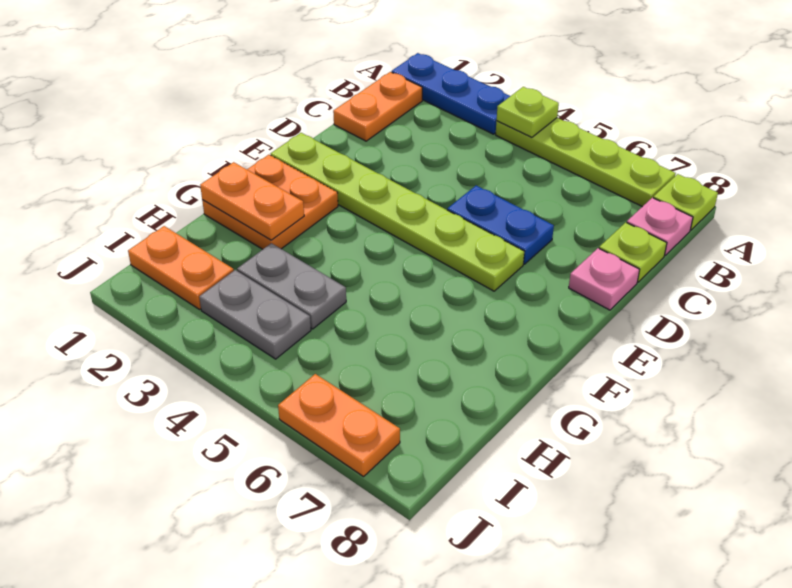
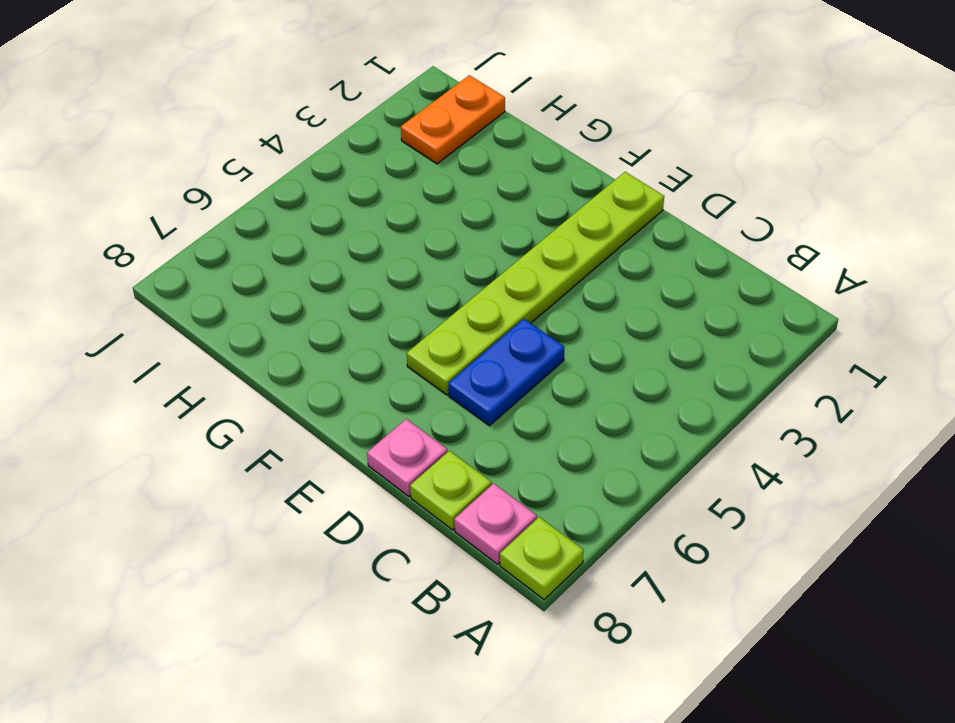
none -> blue plate A1:A3 level 1
none -> lime plate A4:A7 level 1
none -> orange plate B1:C1 level 1

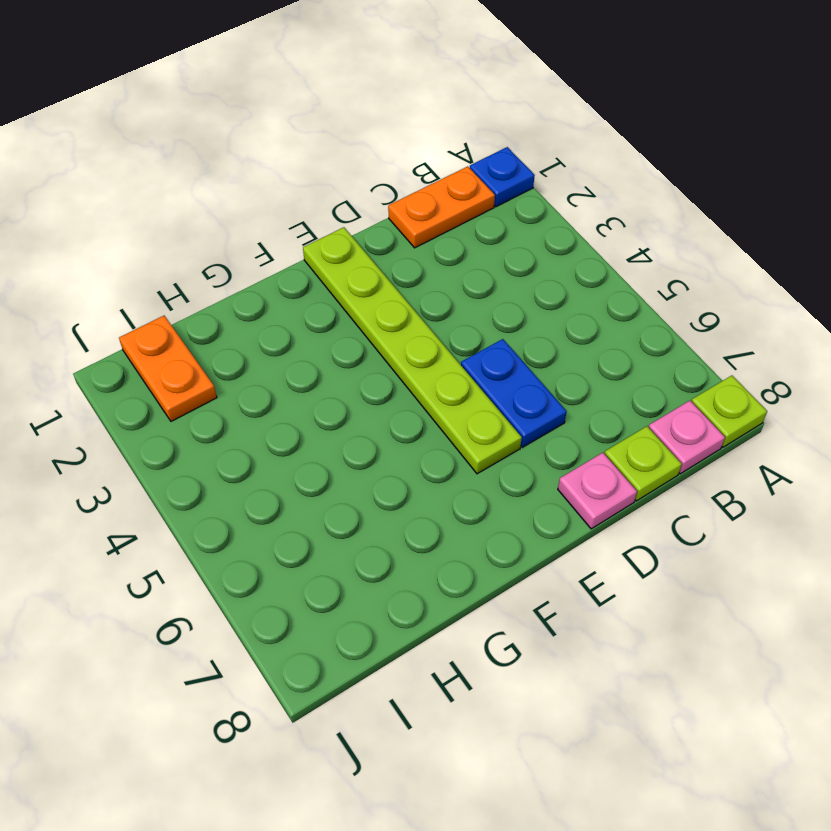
blue plate A1 level 1 -> blue plate A1:A3 level 1
none -> lime plate A4:A7 level 1
none -> orange plate F1:G2 level 1
none -> grey plate H3:H4 level 1

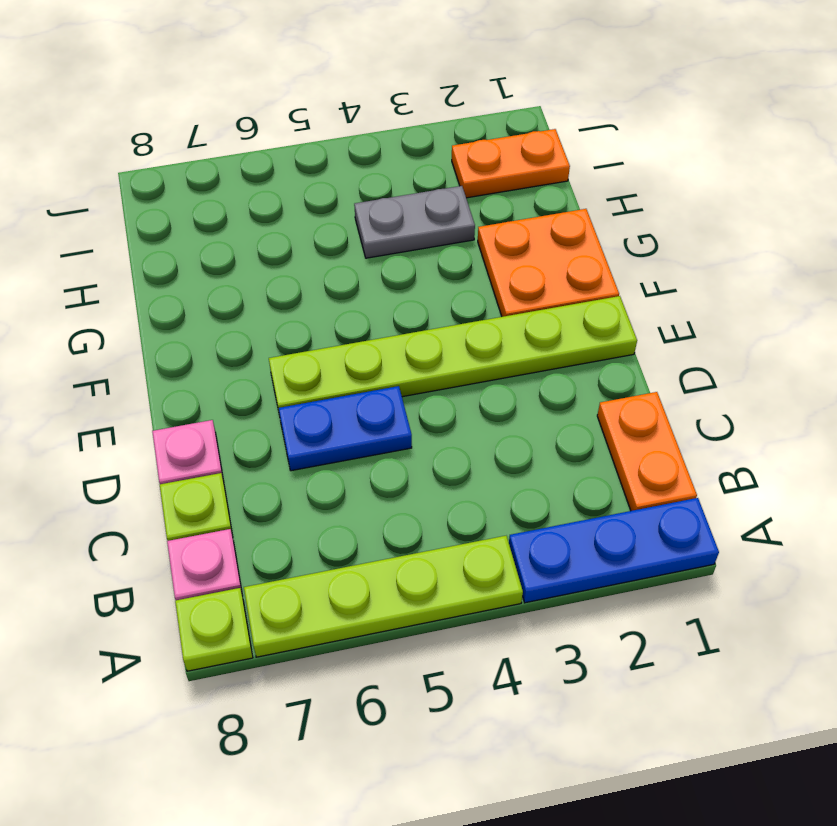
none -> grey plate I3:I4 level 1
none -> orange plate J6:J7 level 1
none -> lime plate A4 level 2

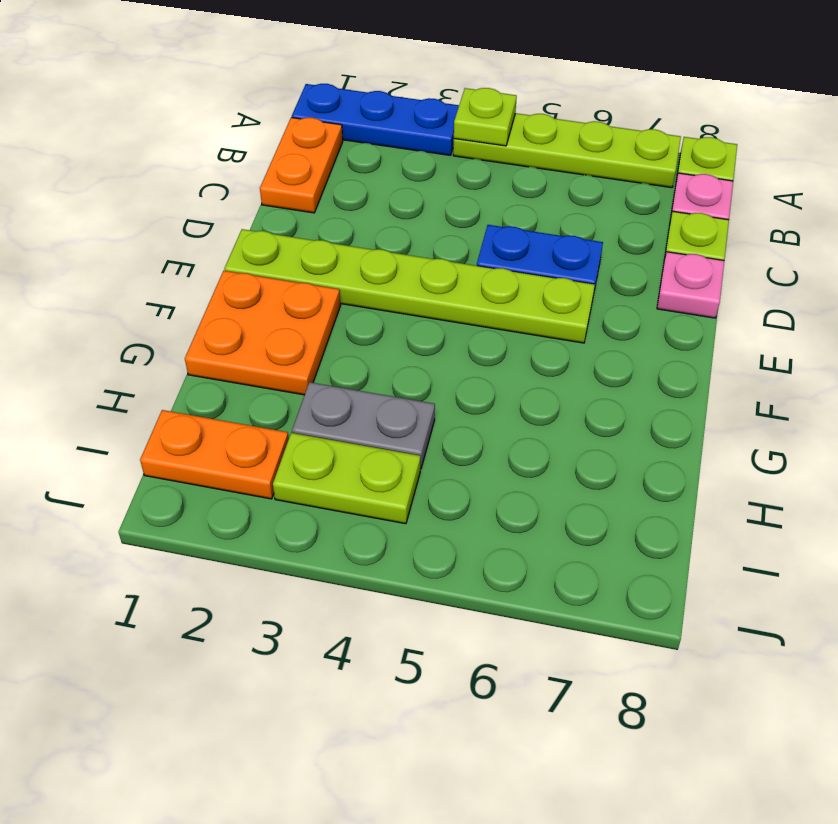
lime plate I3:I4 level 1 -> grey plate I3:I4 level 1
none -> orange plate J6:J7 level 1
none -> orange plate G1:G2 level 2

